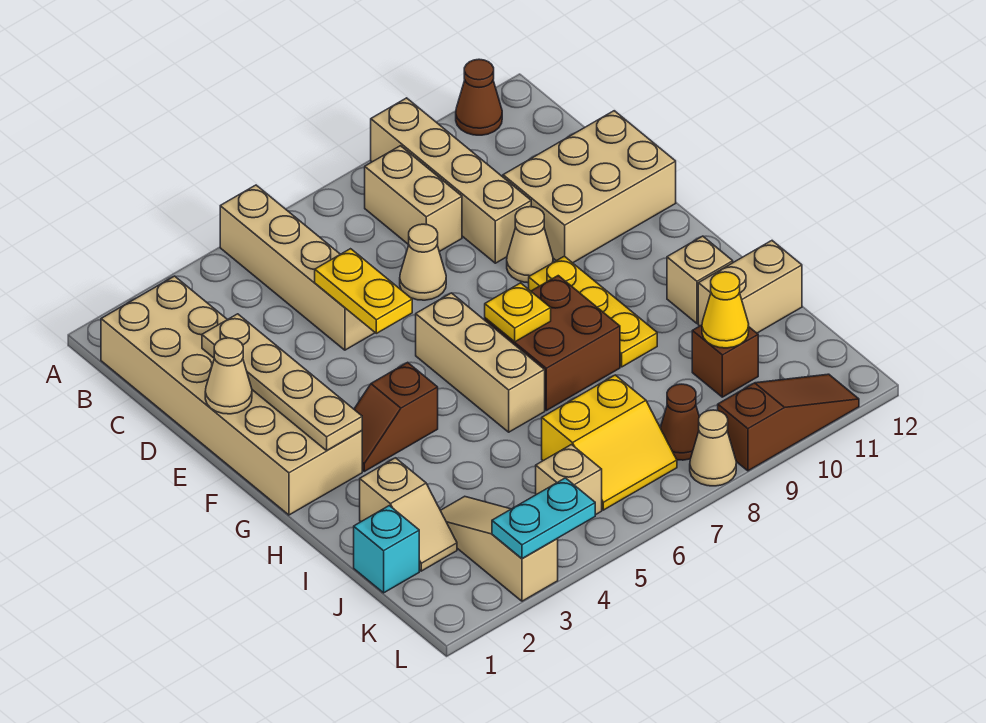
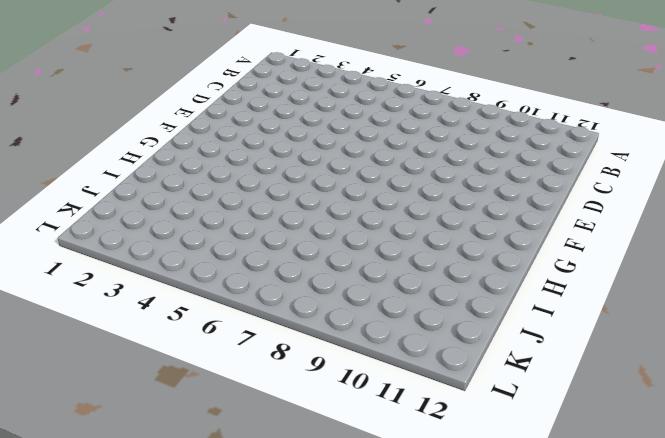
none -> tan brick A5:D5 level 1
none -> tan brick A9:D9 level 1
none -> brown cone A11 level 1

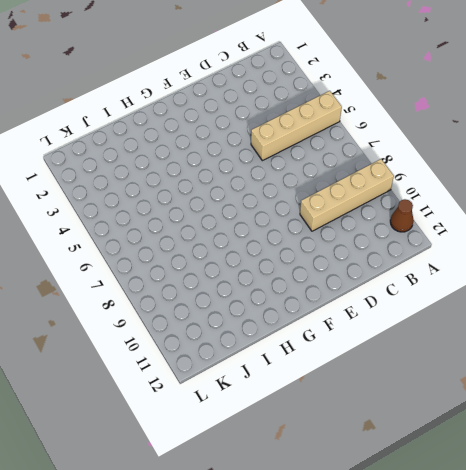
none -> tan brick B1:G2 level 1
none -> tan brick B8:C8 level 1
none -> tan cone D7 level 1

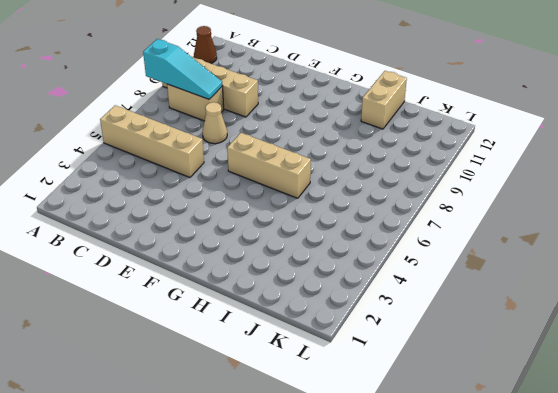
cyan slope A8:C8 level 2 top A -> none
none -> tan brick B1:G2 level 1
none -> tan brick D10:E12 level 1
none -> tan cone E9 level 1

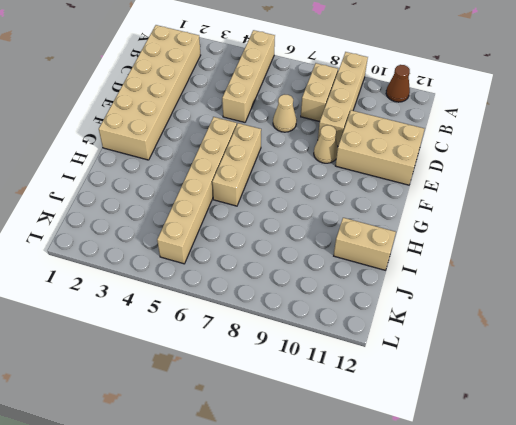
tan brick F5:K5 level 1 -> tan brick K5 level 1
none -> yellow plate F9:H9 level 1
none -> brown slope G3:G4 level 1 top 4
none -> brown brick G7:H8 level 1

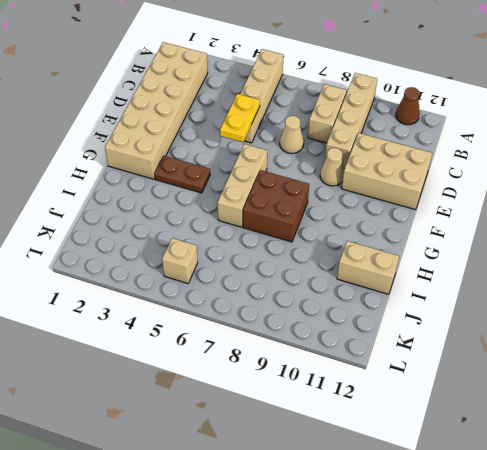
brown plate G3:G4 level 1 -> brown slope G3:G4 level 1 top 4
none -> yellow plate F9:H9 level 1
none -> tan brick H11 level 1
none -> tan slope I2:J2 level 1 top I

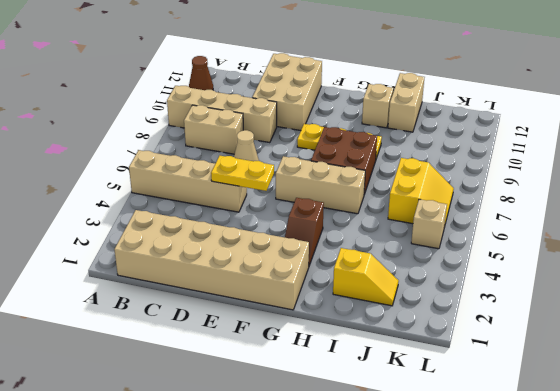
yellow slope I2:J2 level 1 top I -> tan slope I2:J2 level 1 top I
none -> tan cone E9 level 1
none -> cyan brick J1 level 1
none -> tan slope J3:L3 level 1 top L

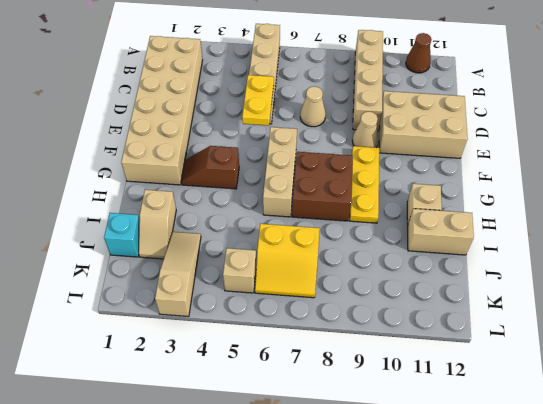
none -> tan brick B8:C8 level 1
none -> brown brick J10 level 1
none -> brown cone K8 level 1

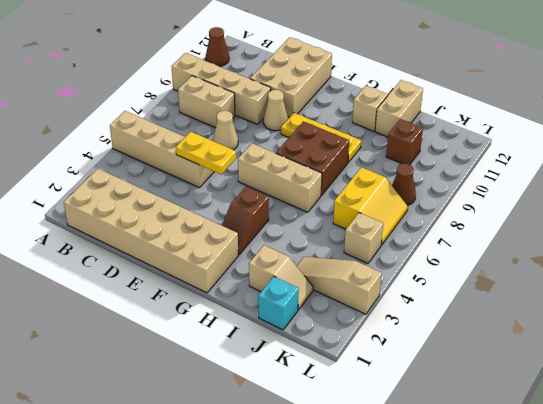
none -> tan cone L8 level 1
none -> brown slope L9:L11 level 1 top 9
none -> tan plate D2:G2 level 2

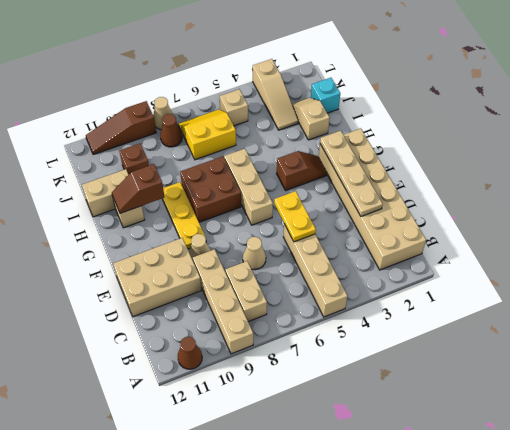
brown slope H10:H11 level 2 top 10 -> none
none -> tan cone E1 level 2
none -> yellow plate G7 level 2
none -> yellow cone J10 level 2

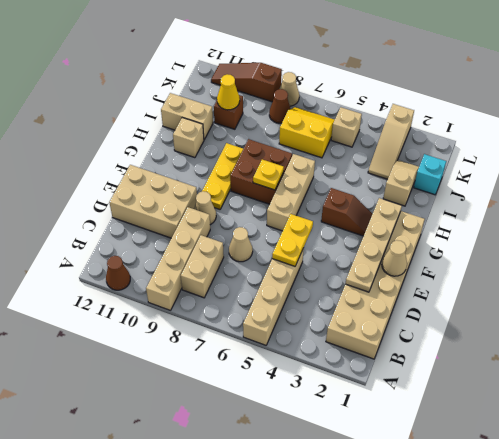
none -> cyan plate L3:L4 level 2

